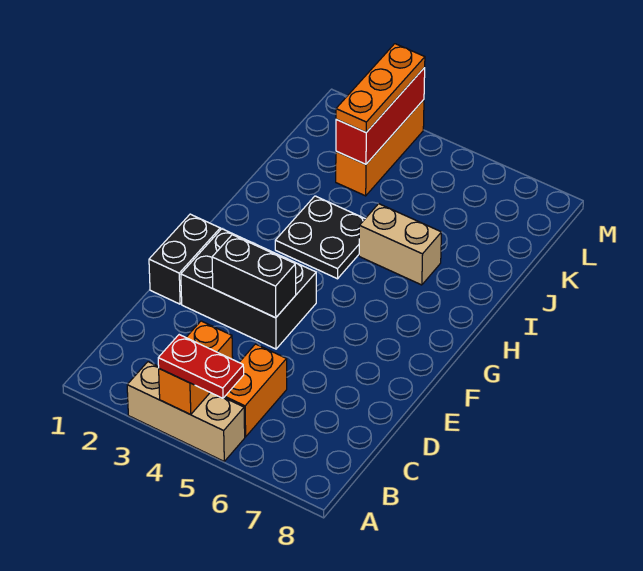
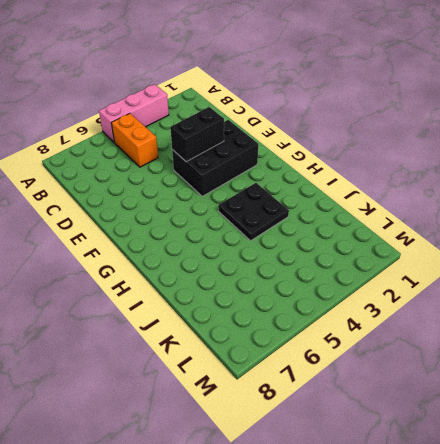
pink brick A3:A5 level 1 -> tan brick A3:A5 level 1
none -> black brick E1:F1 level 1
none -> tan brick I5:I6 level 1
none -> orange brick K3:M3 level 1

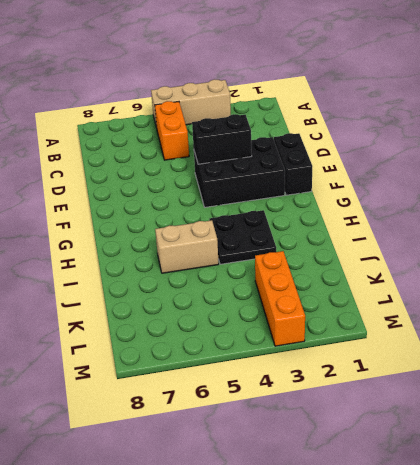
none -> orange brick A4:B4 level 2
none -> red brick K3:M3 level 2
none -> red plate A4:A5 level 3

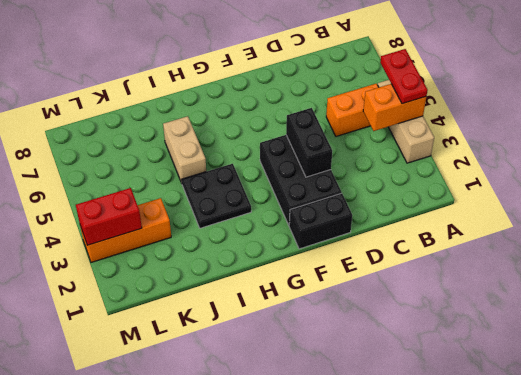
red brick L3:M3 level 2 -> red brick K3:M3 level 2
none -> orange plate K3:M3 level 3

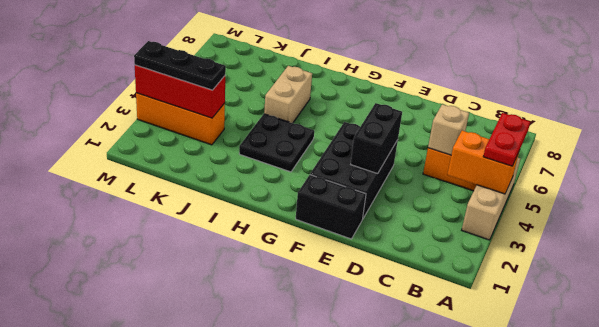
tan brick C5 level 2 -> none
black plate K3:M3 level 3 -> orange plate K3:M3 level 3

